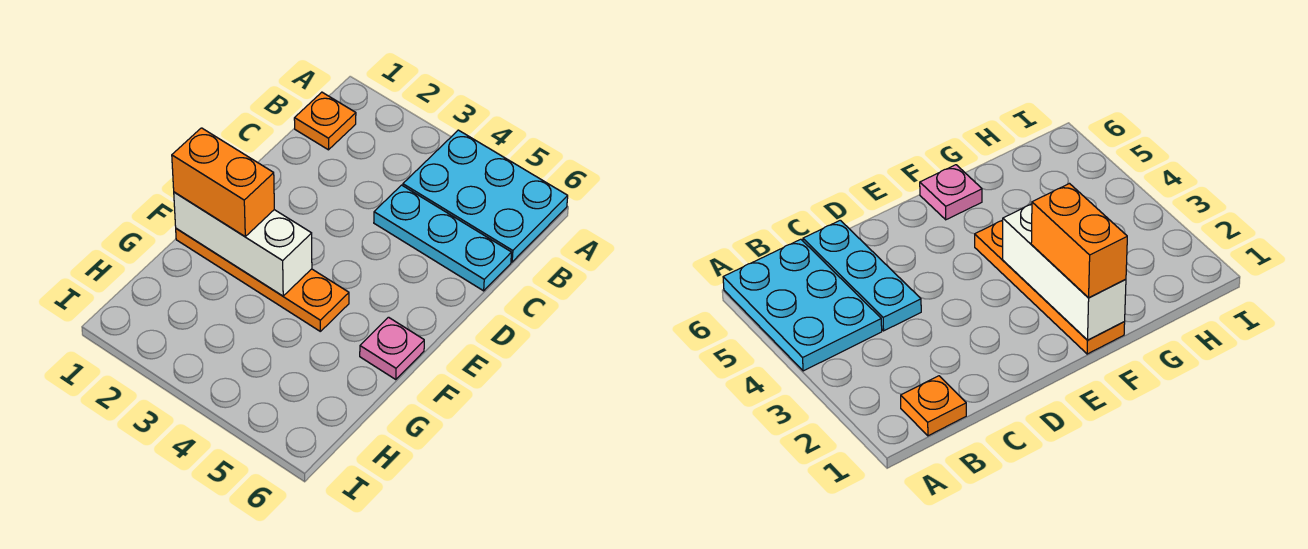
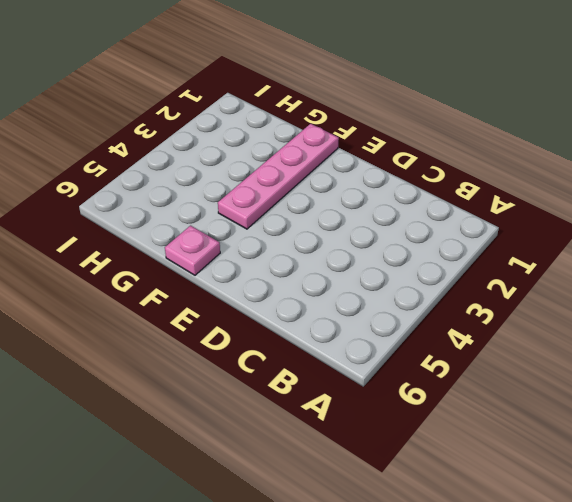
pink plate F1:F4 level 1 -> orange plate F1:F4 level 1
none -> cyan plate A4:B6 level 1
none -> orange plate B1 level 1

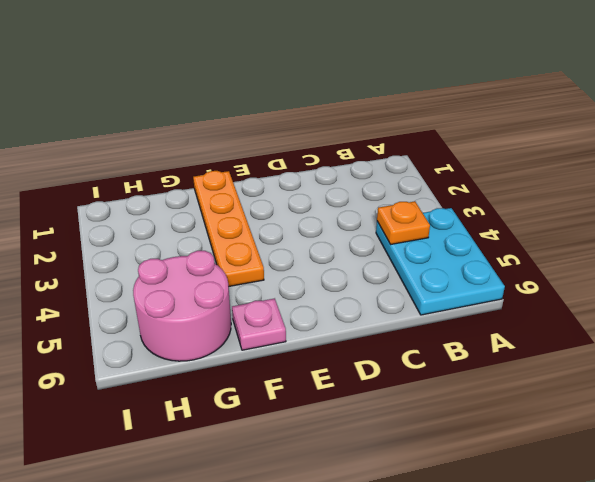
orange plate B4 level 2 -> orange plate B1 level 1
pink round brick G5:H6 level 1 -> none
none -> cyan plate C4:C6 level 1
none -> white brick F1:F3 level 2

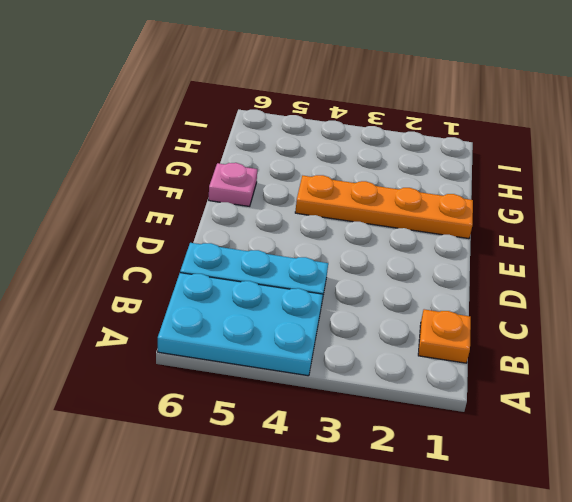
none -> white brick F1:F3 level 2
none -> orange brick F1:F2 level 3

